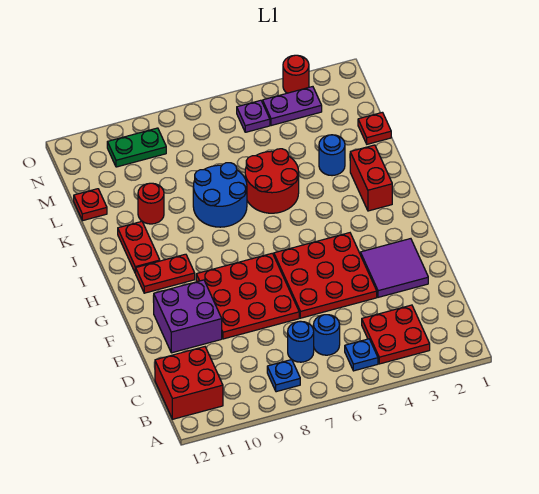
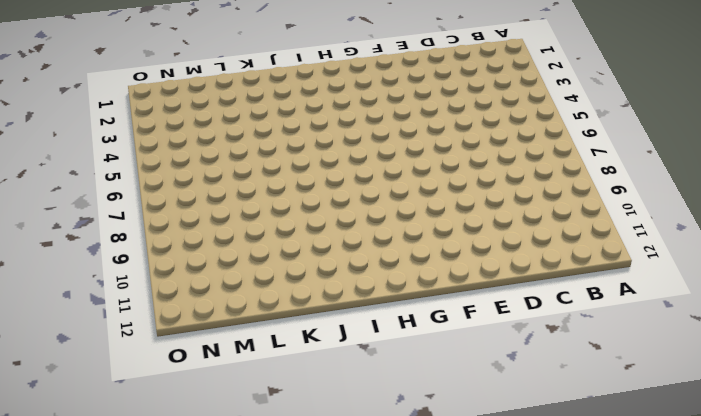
none -> red plate B3:C4 level 1
none -> blue plate B5 level 1
none -> blue plate B8 level 1

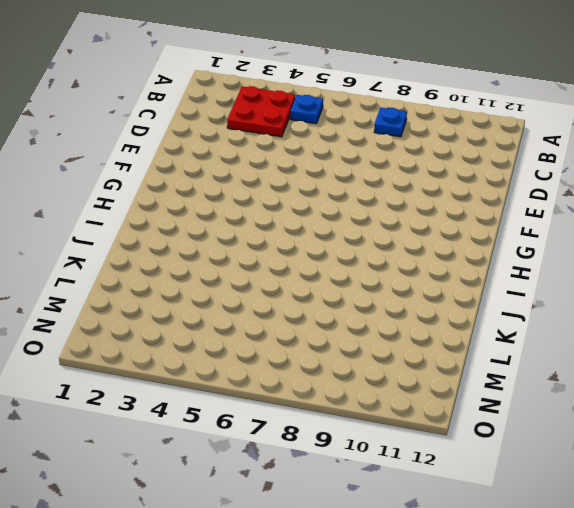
none -> red brick B11:C12 level 1
none -> blue round brick C6 level 1
none -> blue round brick C7 level 1

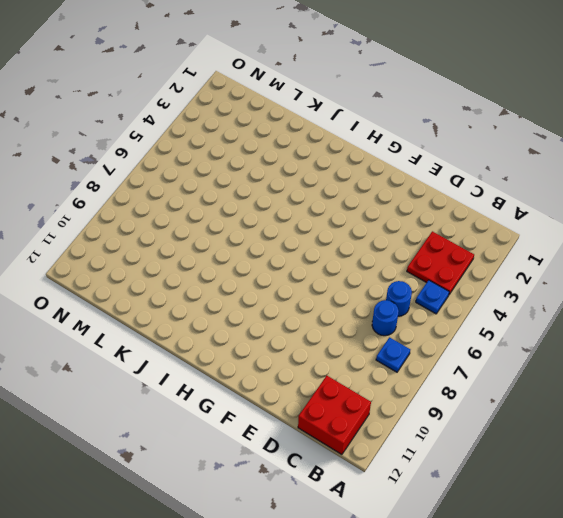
none -> purple tile E2:F3 level 1
none -> red plate E4:G6 level 1
none -> red plate E7:G9 level 1

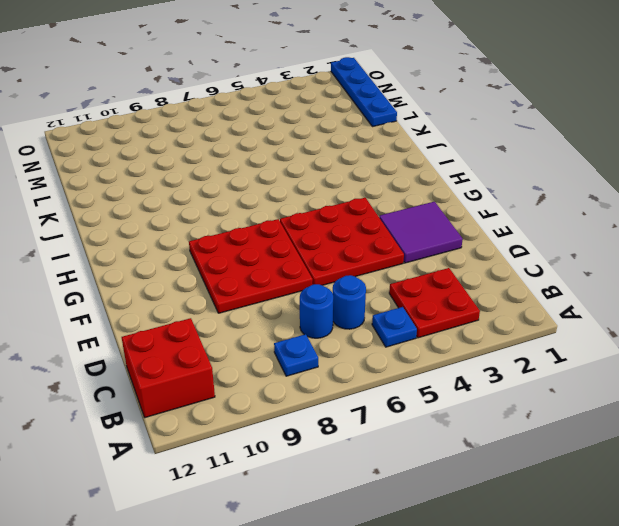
blue plate L1:O1 level 1 -> red plate L1 level 1
none -> purple brick E10:F11 level 1
none -> red plate H10:H11 level 1
none -> red brick I2:J2 level 1

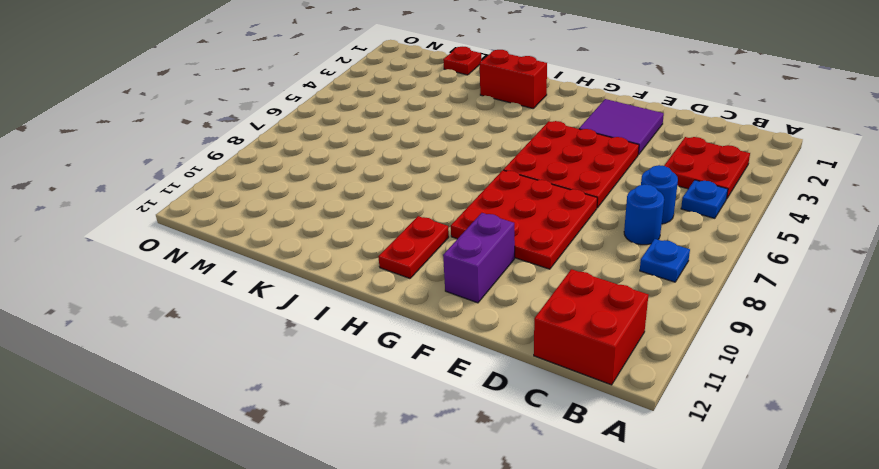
purple brick F10:F11 level 1 -> purple brick E10:F11 level 1
none -> red plate I11:J11 level 1
none -> red round brick J5:K6 level 1
none -> blue round brick J7:K8 level 1

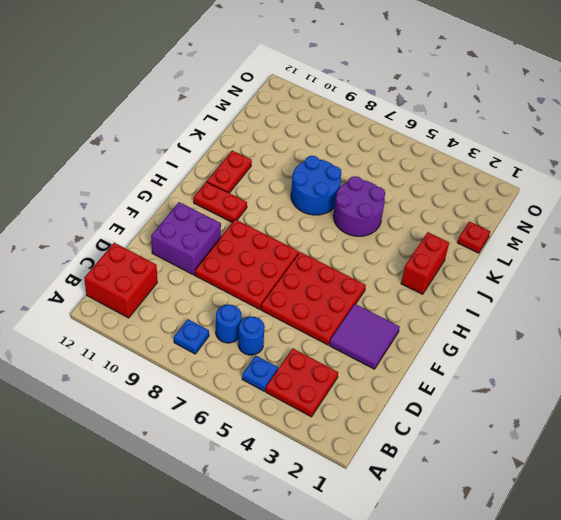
purple round brick J5:K6 level 1 -> red round brick J5:K6 level 1
none -> blue round brick K3 level 1
none -> red round brick K10 level 1
none -> red plate L12 level 1

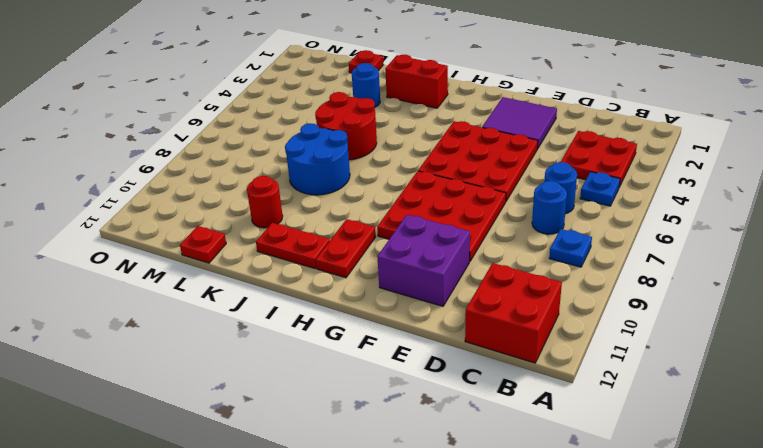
none -> purple plate N3:N4 level 1
none -> purple plate N5 level 1
none -> green plate N9:N10 level 1

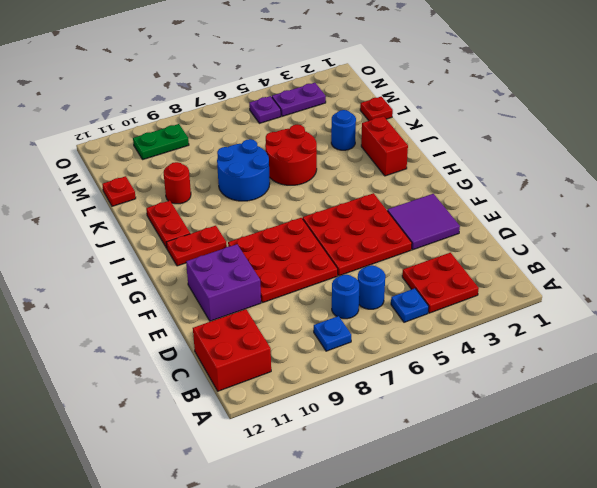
none -> red round brick O3 level 1

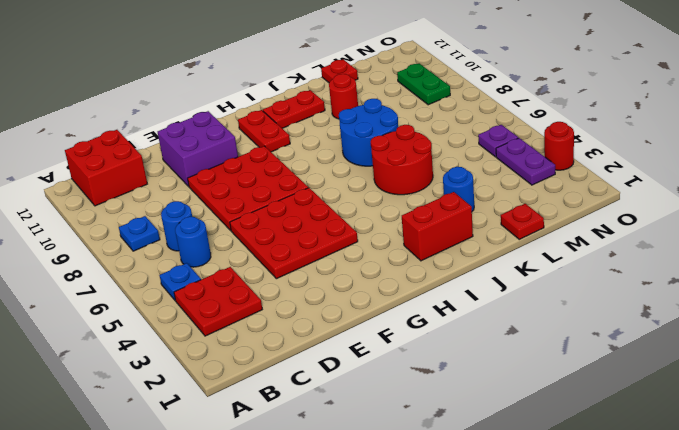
none -> purple tile E2:F3 level 1

